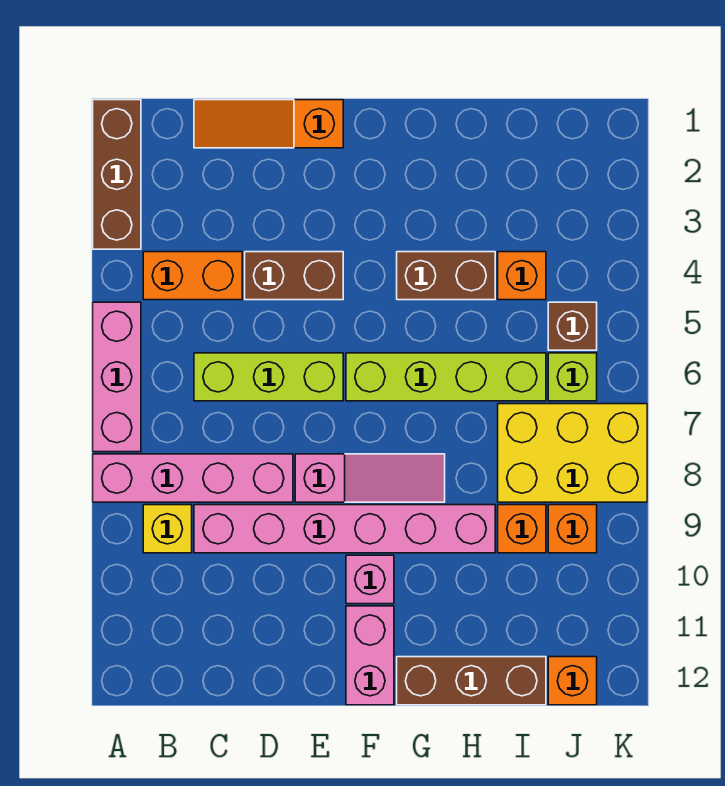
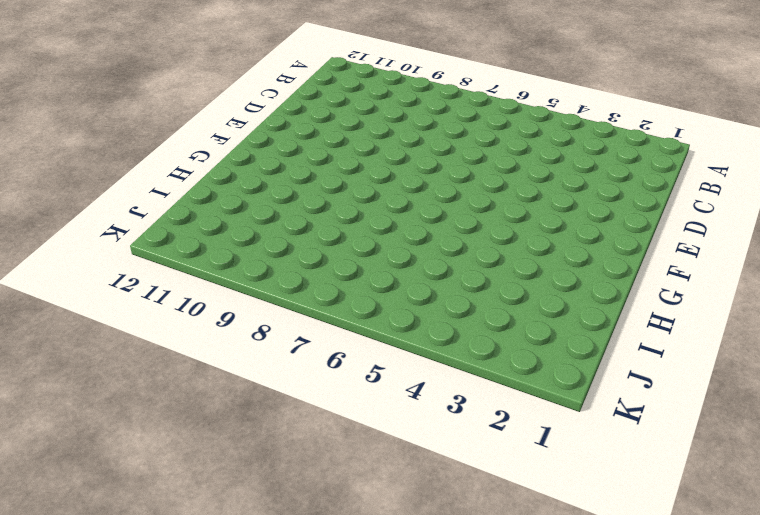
none -> brown brick A1:A3 level 1
none -> pink brick A5:A7 level 1
none -> pink brick A8:D8 level 1

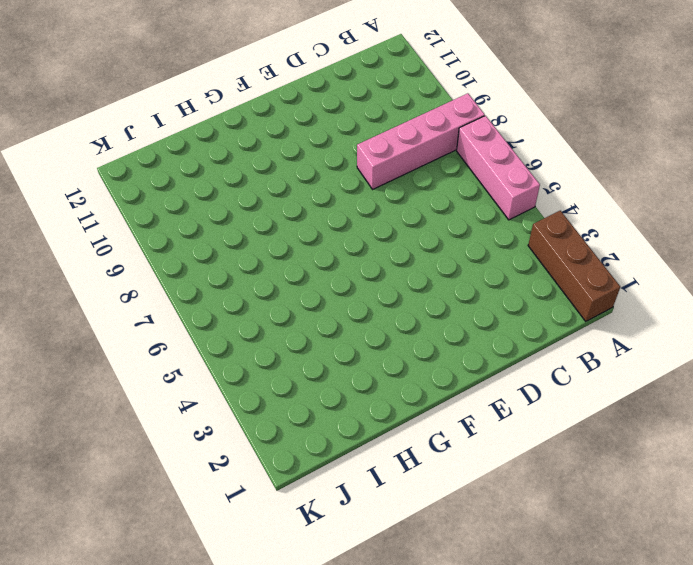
none -> orange brick B4:C4 level 1
none -> yellow brick B9 level 1
none -> orange slope C1:E1 level 1 top E

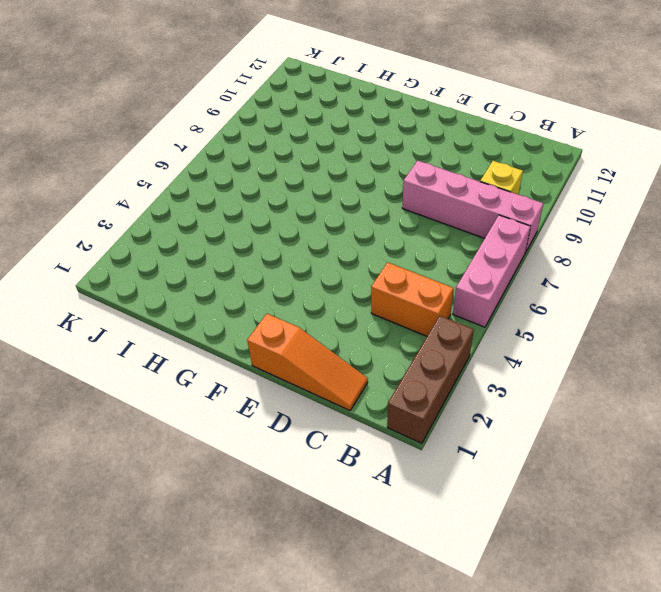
none -> lime brick C6:E6 level 1
none -> pink brick C9:H9 level 1
none -> brown brick D4:E4 level 1

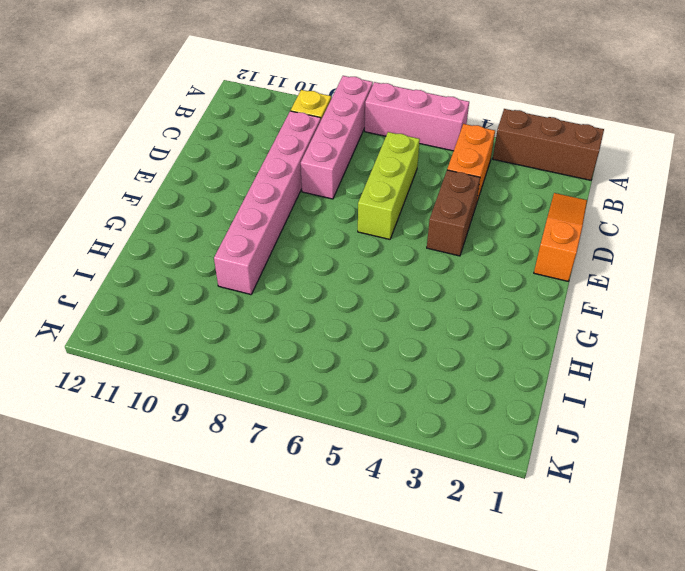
none -> pink slope E8:G8 level 1 top E
none -> lime brick F6:I6 level 1
none -> pink brick F10 level 1

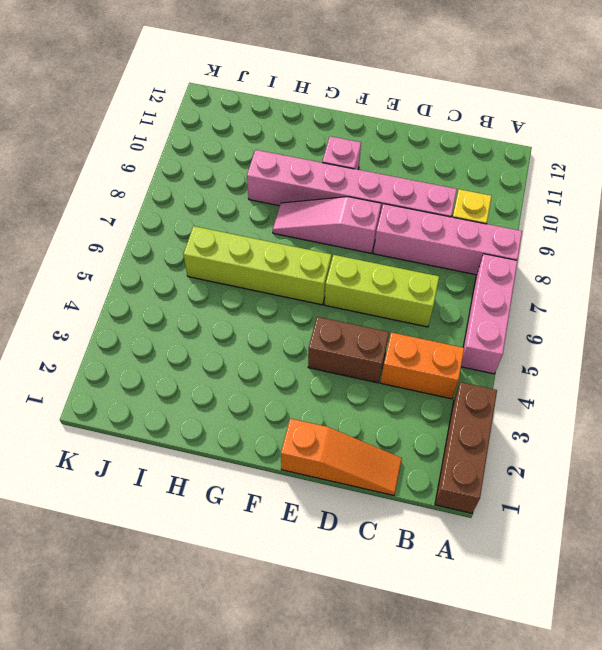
none -> pink brick F11:F12 level 1
none -> brown brick G4:H4 level 1
none -> brown brick G12:I12 level 1

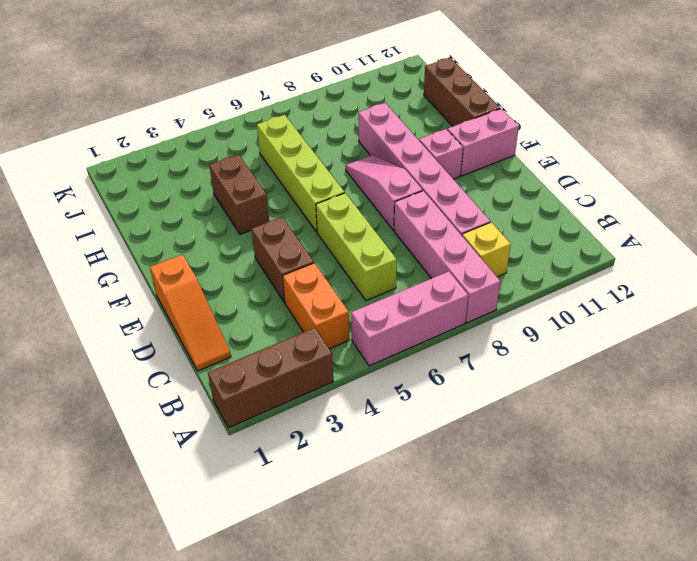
none -> orange brick I4 level 1
none -> yellow brick I7:K8 level 1
none -> orange brick I9 level 1

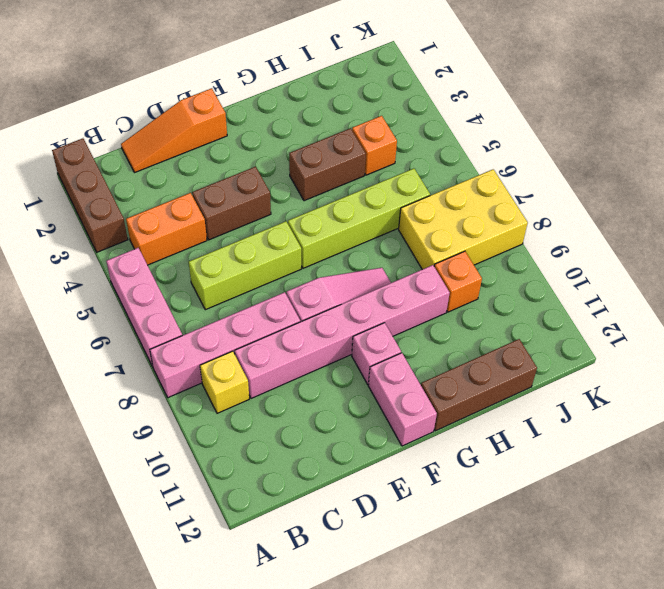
none -> brown brick J5 level 1
none -> lime brick J6 level 1
none -> orange brick J9 level 1

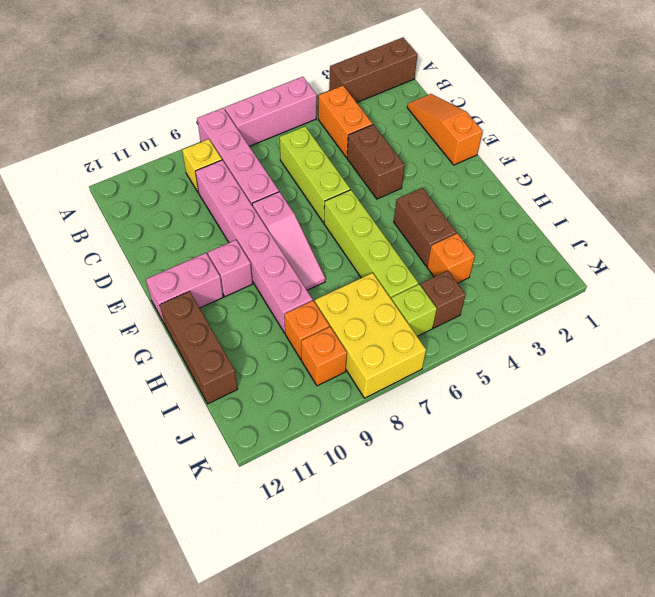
none -> orange brick J12 level 1

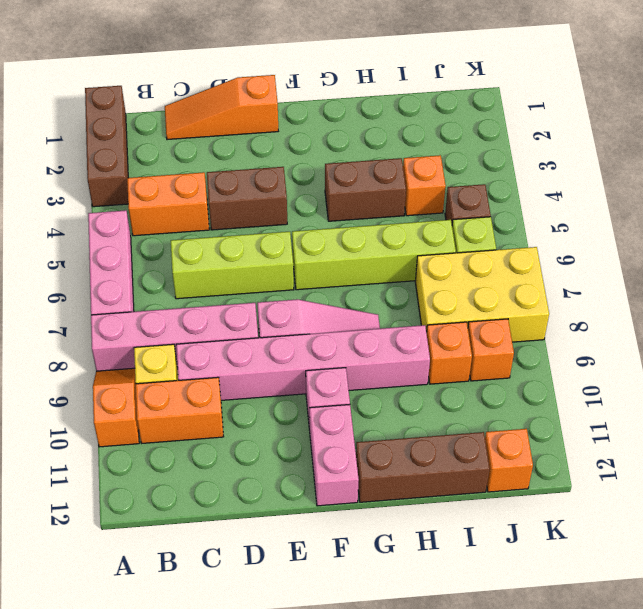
orange slope A9:A10 level 1 top 10 -> none
orange brick B10:C10 level 1 -> none

